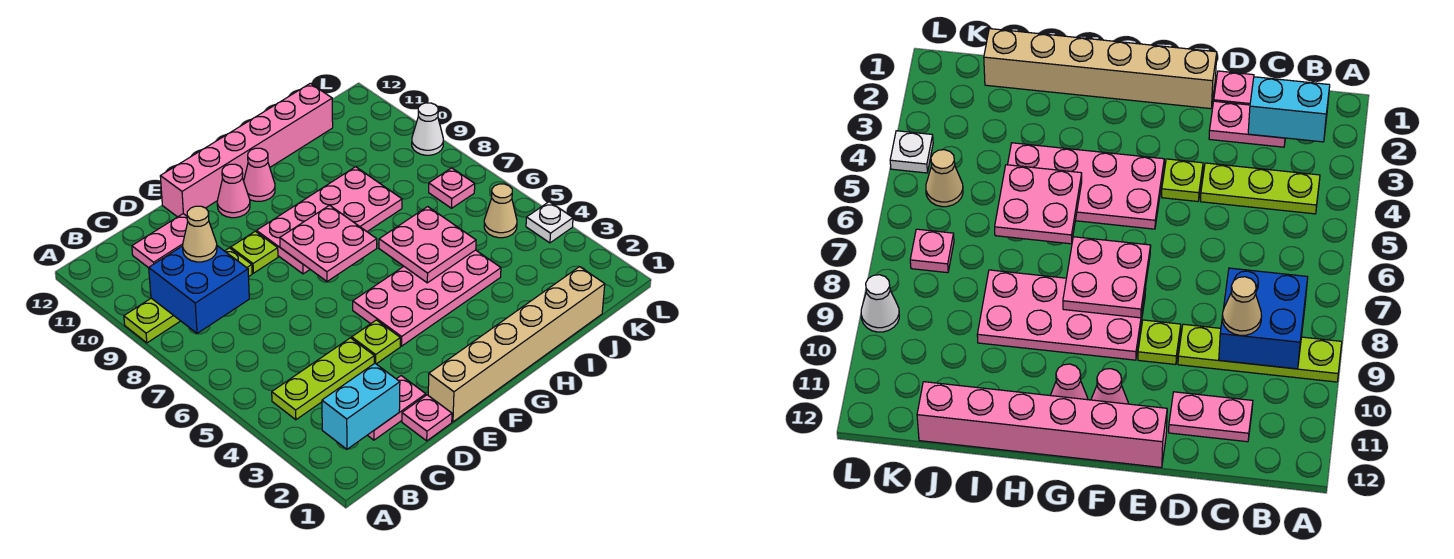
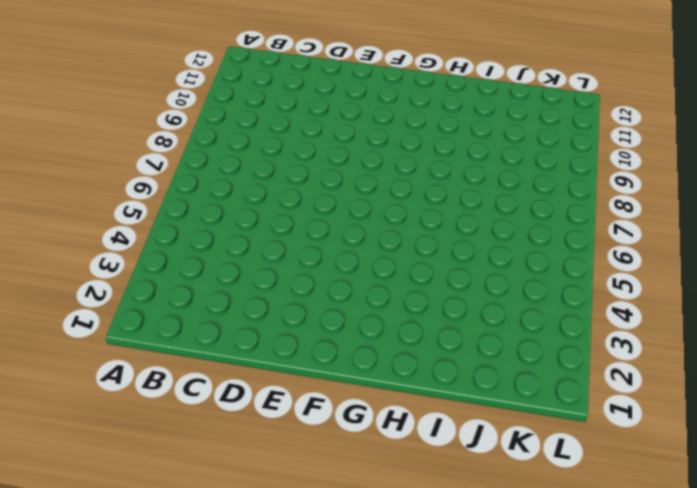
none -> lime plate A9:D9 level 1
none -> lime plate B4:D4 level 1
none -> pink plate C2:D2 level 1

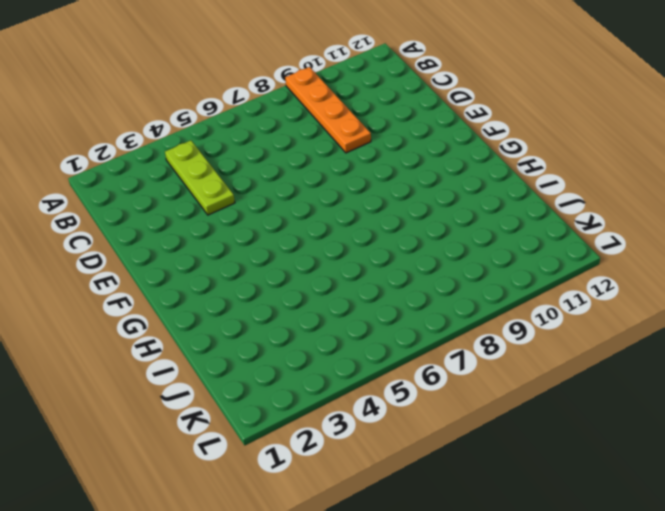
orange plate A9:D9 level 1 -> lime plate A9:D9 level 1
none -> pink plate C2:D2 level 1
none -> pink plate C11:D11 level 1
none -> pink plate D1 level 1

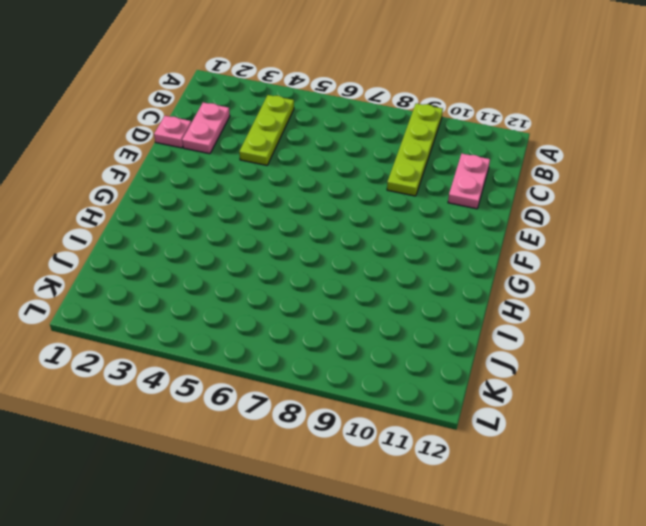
none -> tan brick E1:J1 level 1
none -> lime plate E4 level 1
none -> lime plate E9 level 1

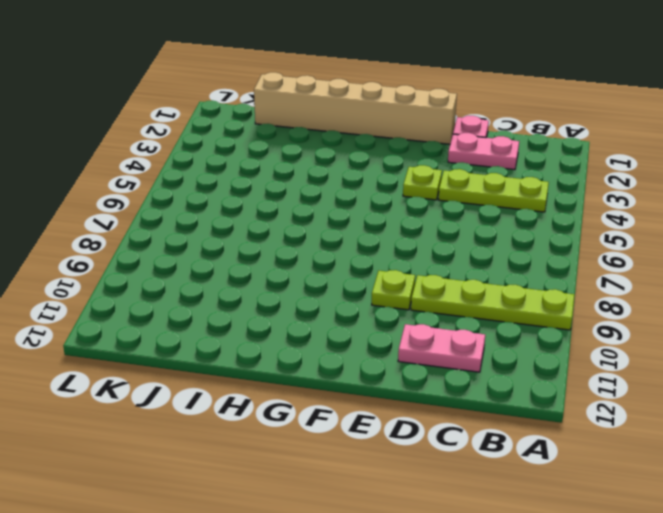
none -> pink brick E12:J12 level 1
none -> pink plate F4:I5 level 1
none -> pink plate F8:I9 level 1

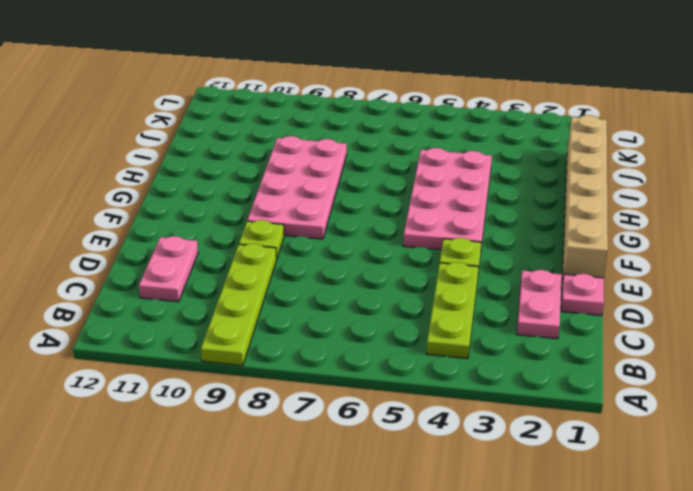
none -> pink brick E12:J12 level 1
none -> pink cone F11 level 1
none -> pink cone G11 level 1

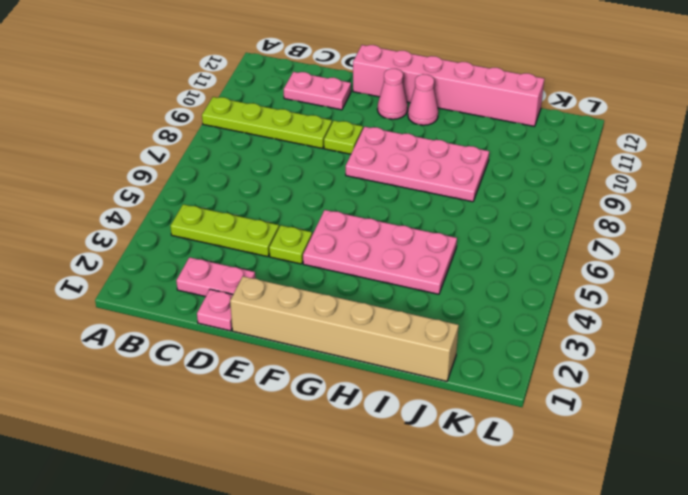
none -> tan cone K5 level 1
none -> pink plate K7 level 1
none -> white plate L4 level 1

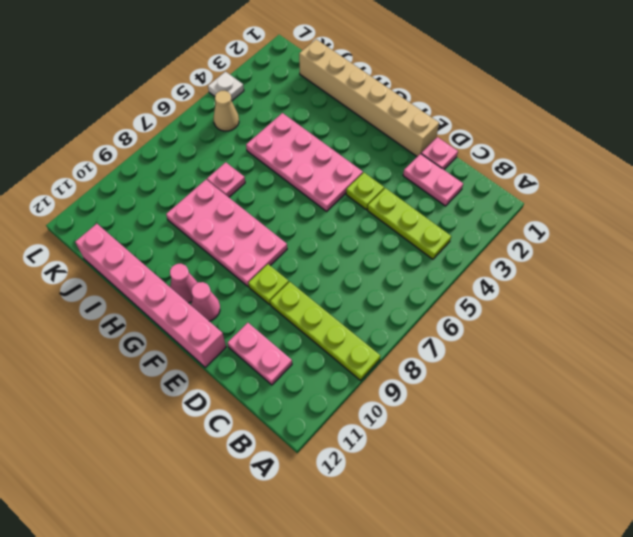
pink plate I7 level 1 -> pink plate K7 level 1
none -> white cone L9 level 1
none -> cyan brick B2:C2 level 2
none -> blue brick B8:C9 level 2

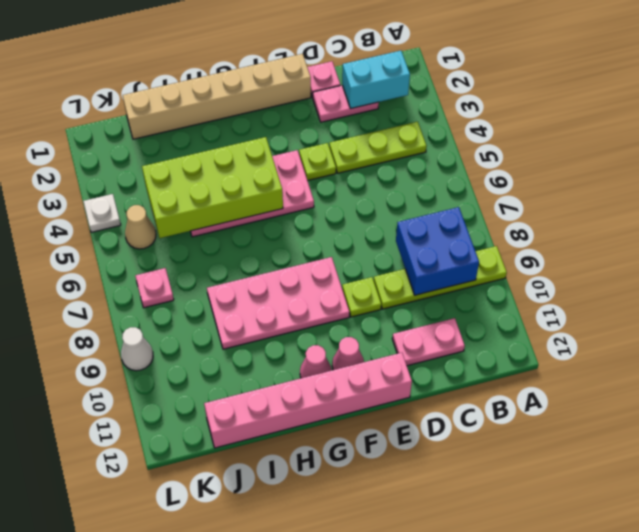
lime brick G4:J5 level 2 -> pink plate H5:I6 level 2
none -> pink plate F7:G8 level 2
none -> tan cone C9 level 3

